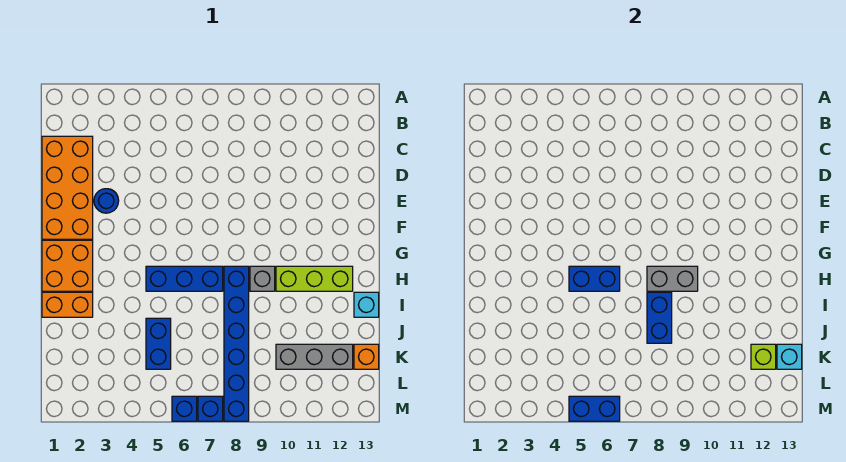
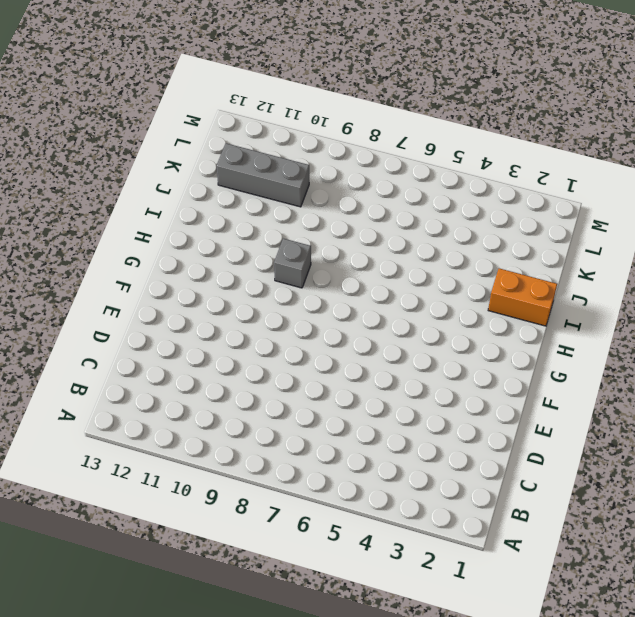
none -> orange brick C1:F2 level 1
none -> blue round brick E3 level 1
none -> orange brick G1:H2 level 1

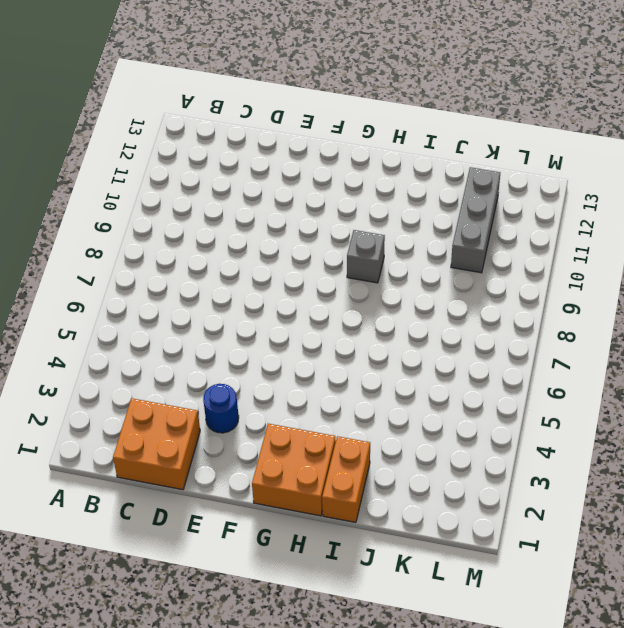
orange brick C1:D2 level 1 -> orange brick C1:F2 level 1
none -> blue brick H5:H7 level 1
none -> blue brick H8:M8 level 1
none -> lime brick H10:H12 level 1

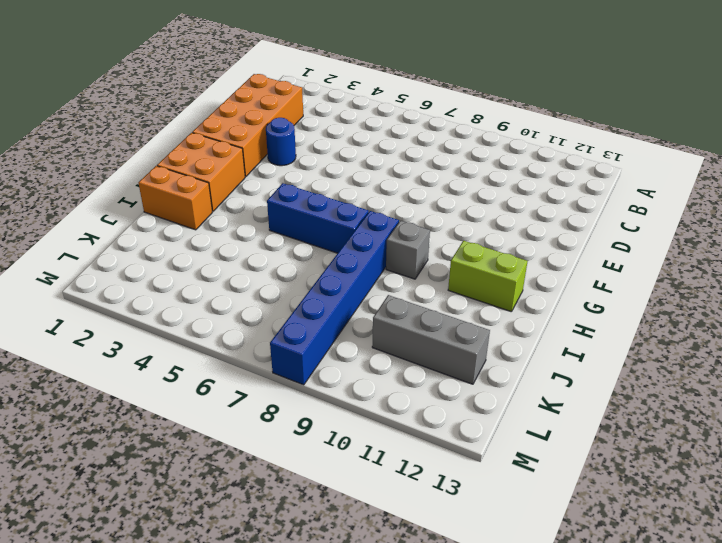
lime brick H11:H12 level 1 -> lime brick H10:H12 level 1
none -> cyan brick I13 level 1
none -> blue brick J5:K5 level 1
none -> orange brick K13 level 1

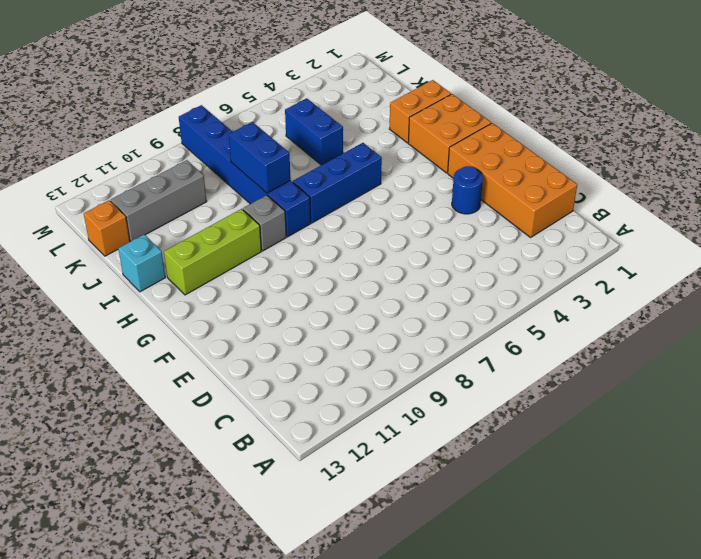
none -> blue brick M6 level 1
none -> blue brick M7 level 1
none -> blue brick H5:H6 level 2

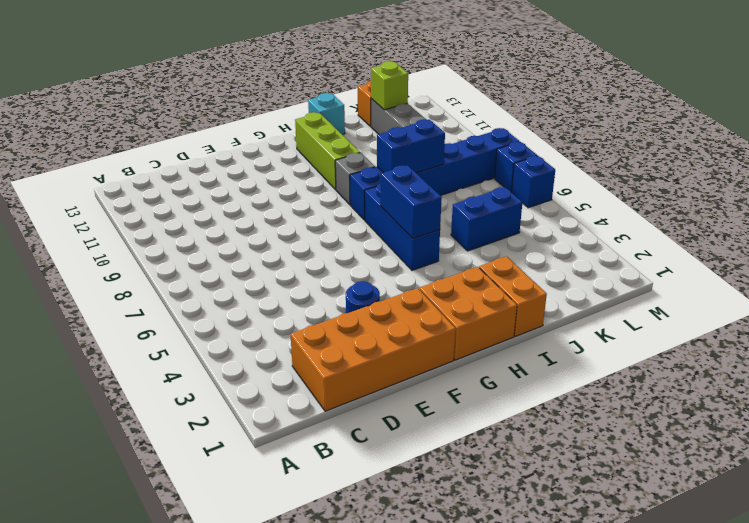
none -> grey brick H8:H9 level 2
none -> cyan brick K13 level 2
none -> blue brick M5:M6 level 2

